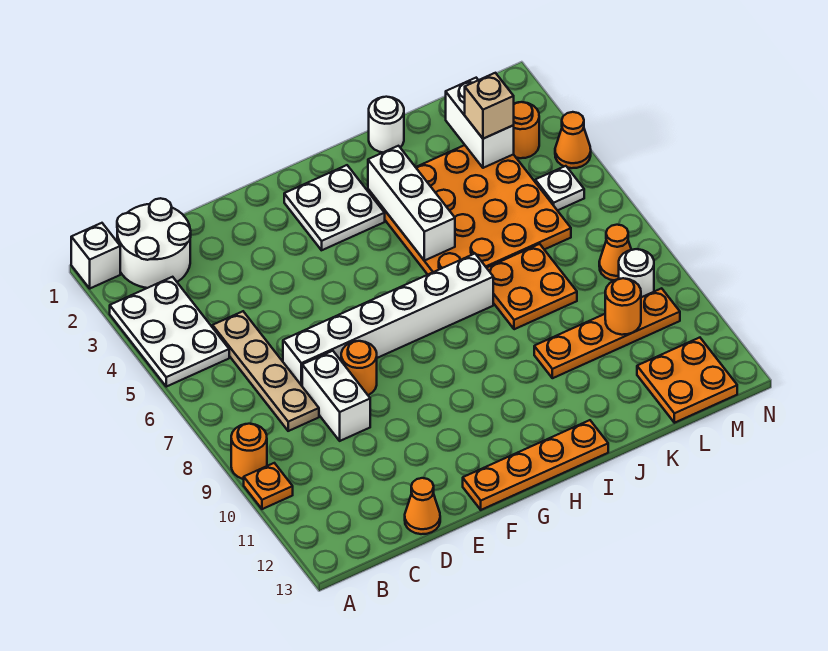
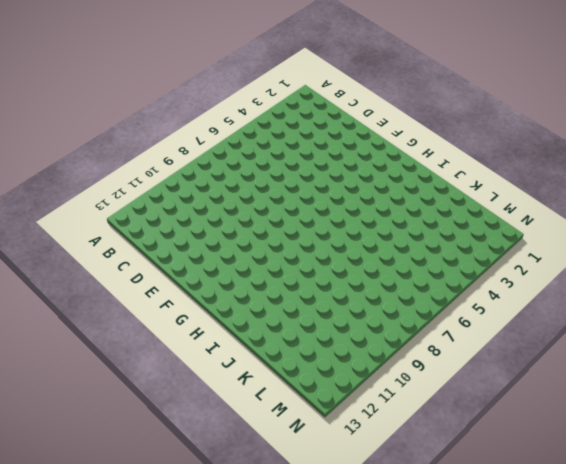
none -> white brick A1 level 1
none -> white plate A3:B5 level 1
none -> orange round brick A9 level 1

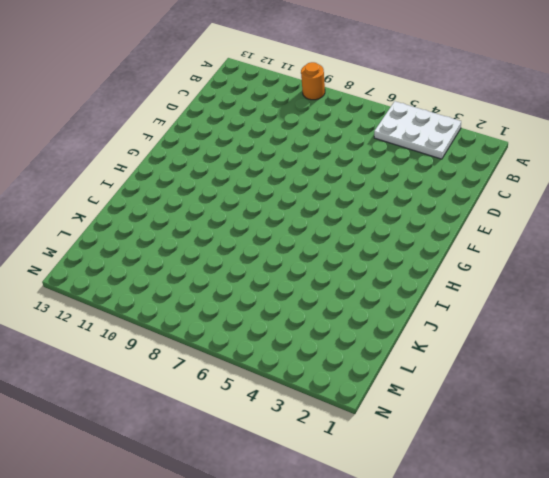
none -> white brick A1 level 1
none -> orange plate A10 level 1
none -> white round brick B1:C2 level 1

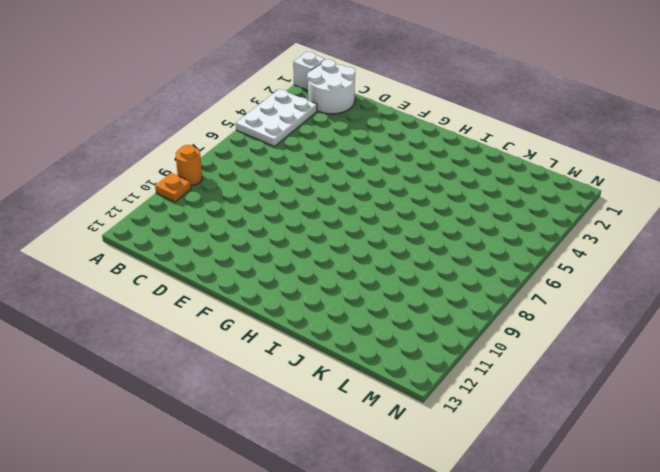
none -> tan plate C5:C8 level 1
none -> white brick D7:I7 level 1
none -> white brick D8:D9 level 1

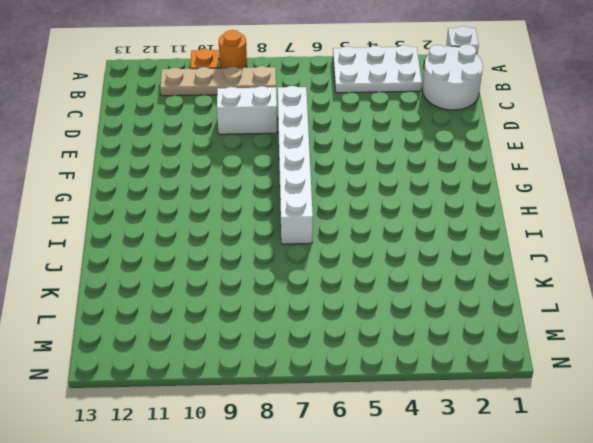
tan plate B8:B11 level 1 -> tan plate C5:C8 level 1
none -> orange cone D13 level 1
none -> orange round brick E8 level 1
none -> orange plate F13:I13 level 1

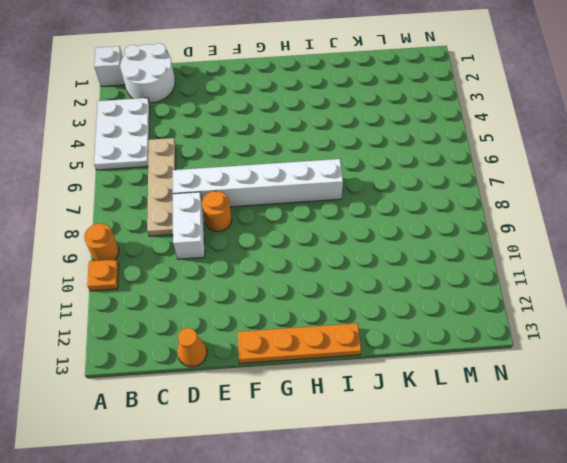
none -> white plate G2:H3 level 1
none -> orange plate I3:L6 level 1
none -> white round brick J1 level 1

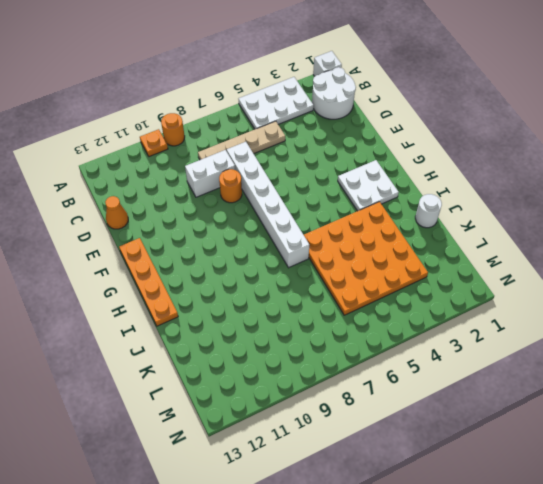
none -> orange plate J7:K8 level 1
none -> orange plate J10:M10 level 1
none -> orange plate L12:M13 level 1

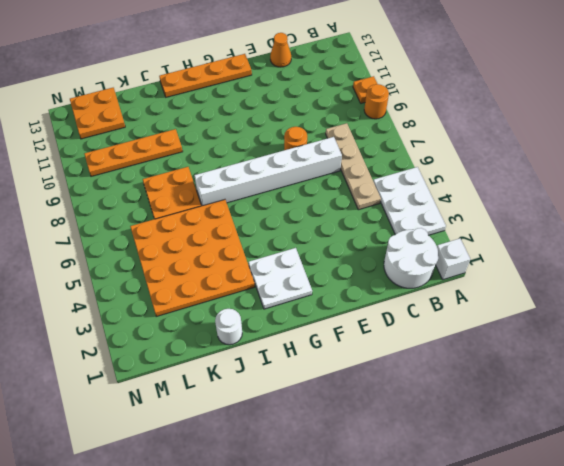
none -> white brick D8:D9 level 1
none -> orange round brick M3 level 1
none -> white plate M5 level 1

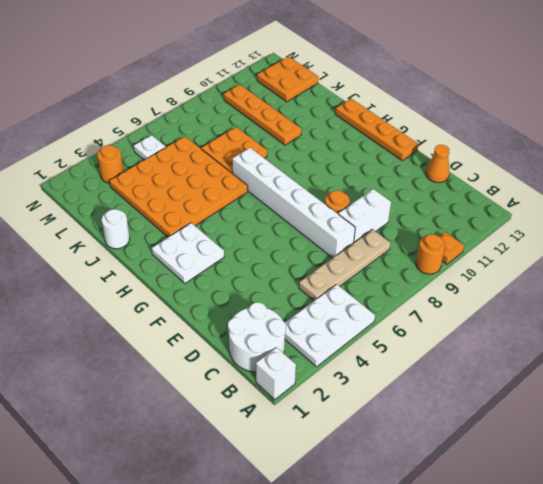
none -> orange cone M8 level 1
none -> white round brick M9 level 1
none -> orange cone N4 level 1

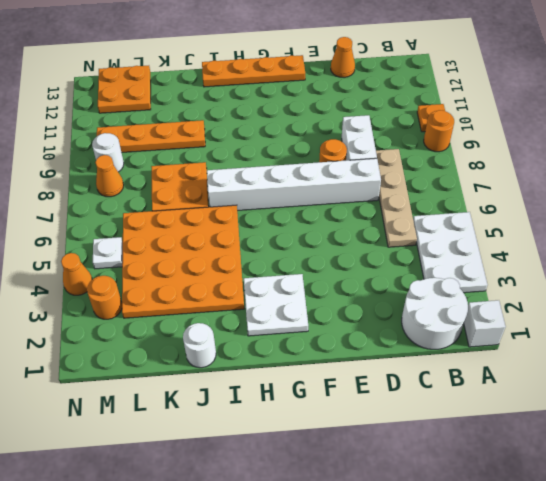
none -> white brick I3:I5 level 2
none -> white brick L2:L3 level 2
none -> orange round brick L10 level 2

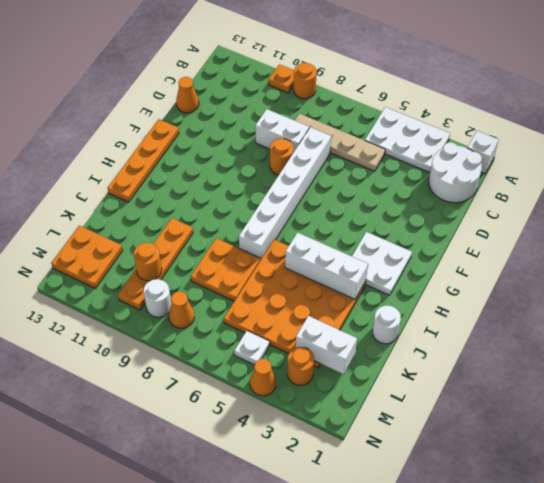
none -> tan brick L3 level 3

